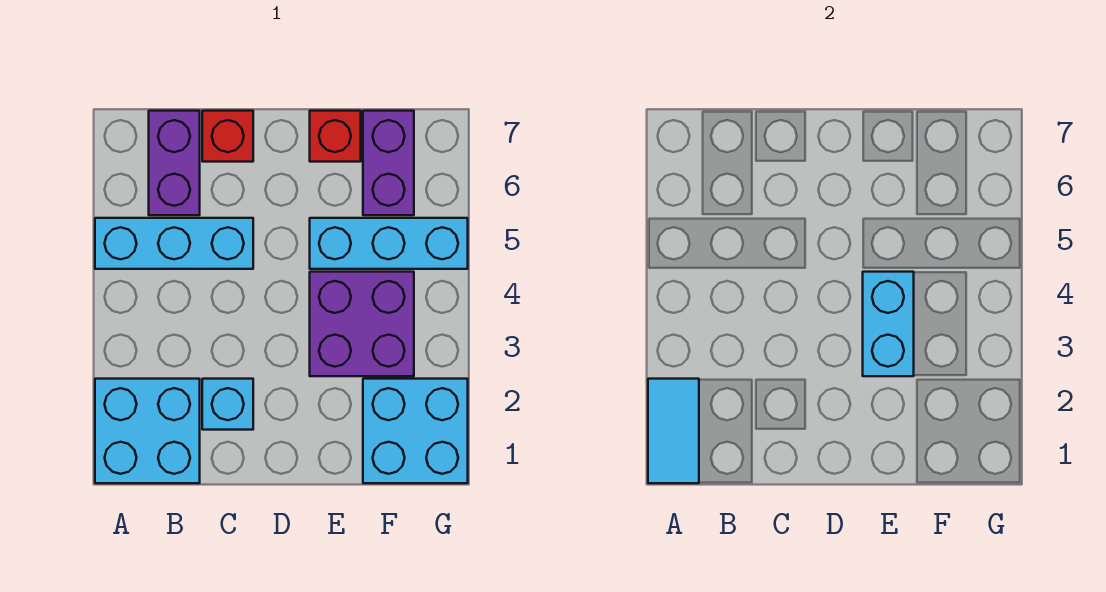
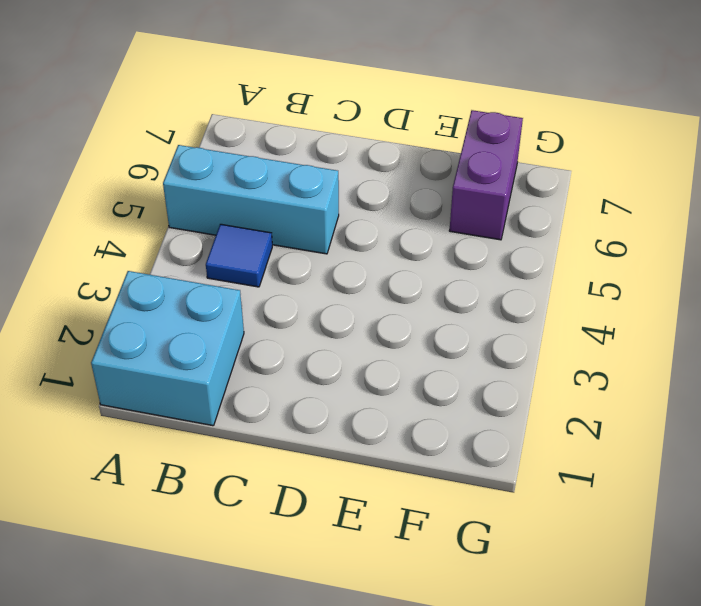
blue tile B4 level 1 -> none
none -> purple brick B6:B7 level 1
none -> cyan brick C2 level 1
none -> red brick C7 level 1

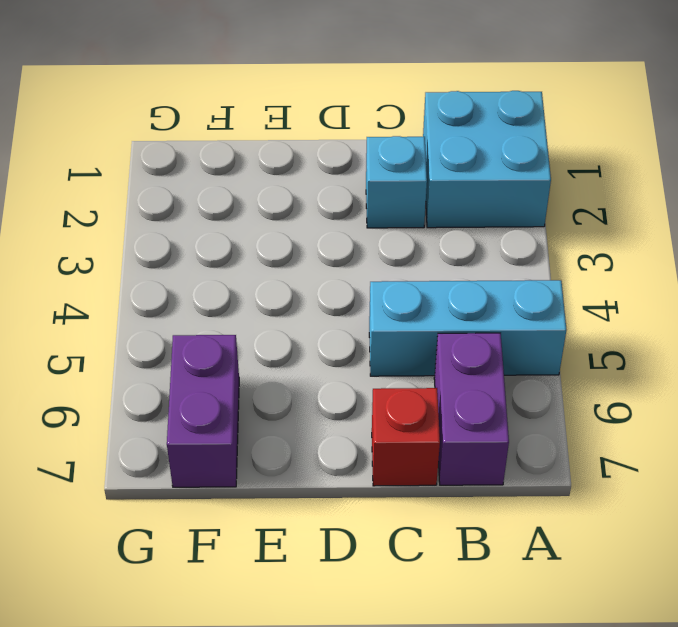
none -> purple brick E3:F4 level 1
none -> cyan brick E5:G5 level 1
none -> red brick E7 level 1

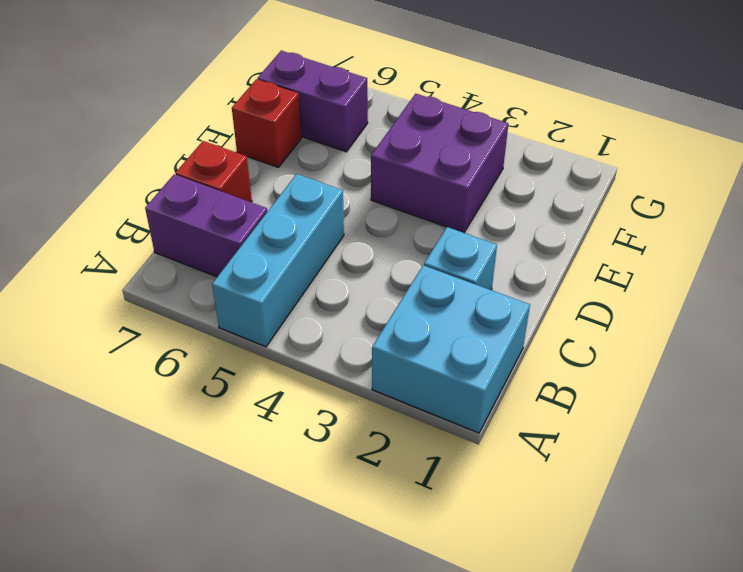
none -> cyan brick E5:G5 level 1
none -> cyan brick F1:G2 level 1
none -> cyan tile A1:A2 level 2

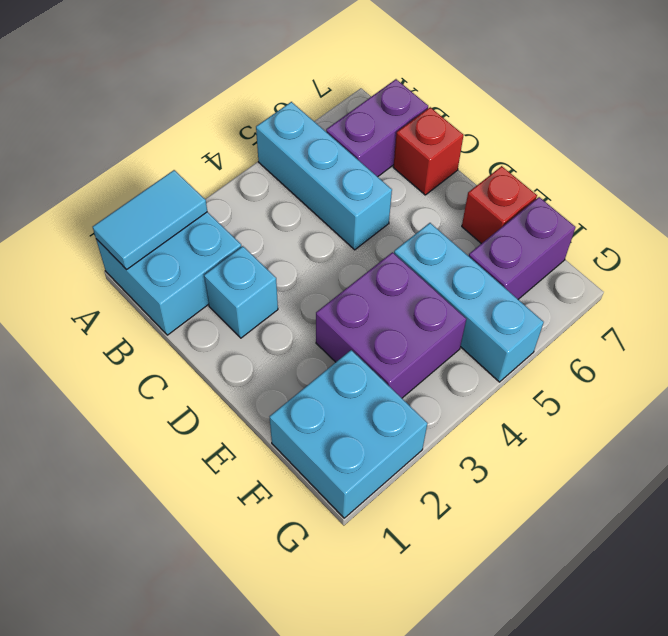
none -> cyan brick E3:E4 level 2

